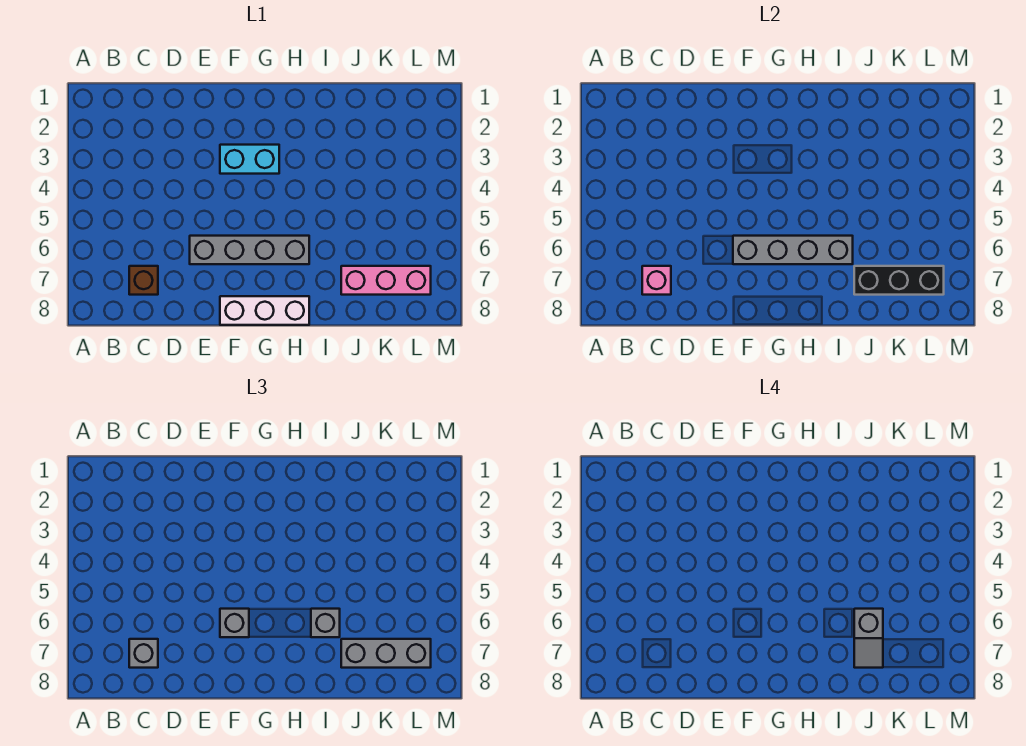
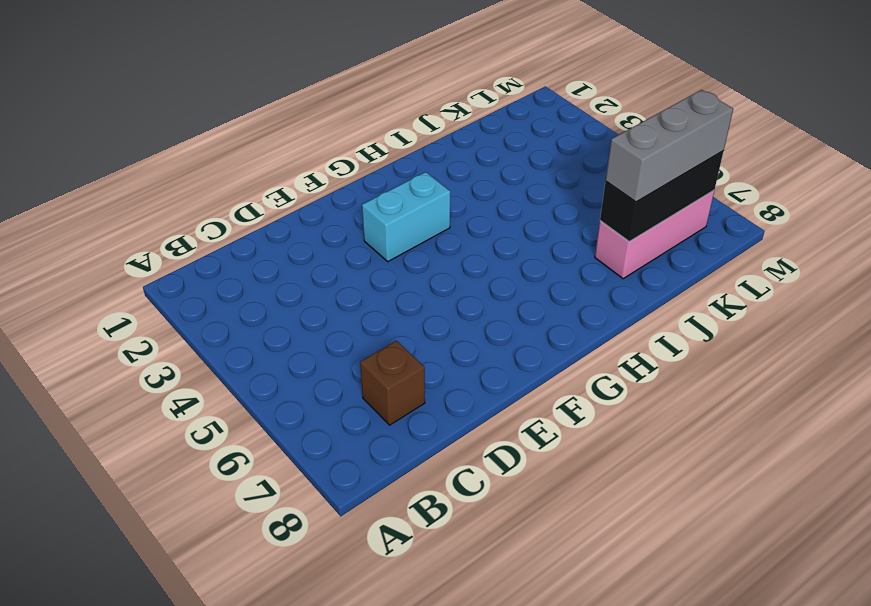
none -> grey brick E6:H6 level 1
none -> white brick F8:H8 level 1
none -> pink brick C7 level 2

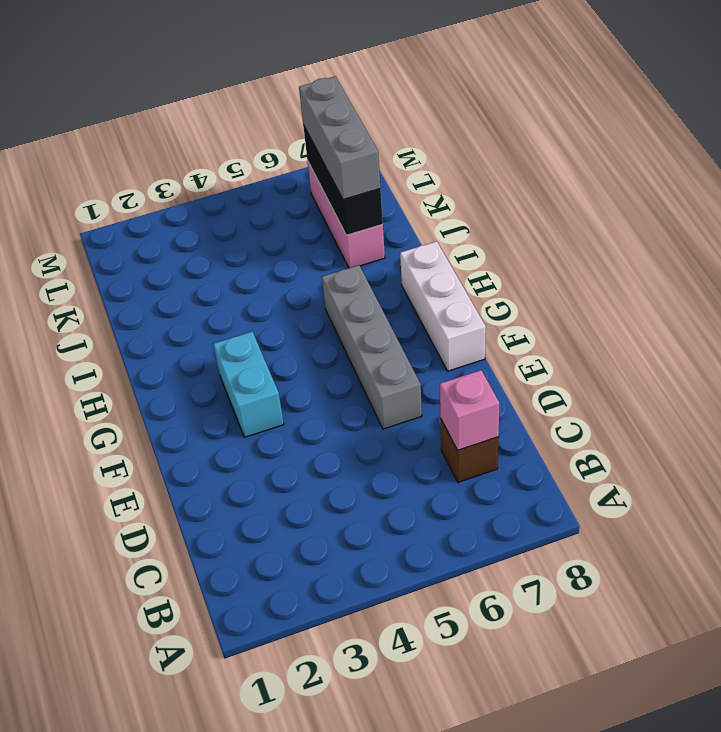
none -> grey brick F6:I6 level 2
none -> grey brick C7 level 3
none -> grey brick F6 level 3

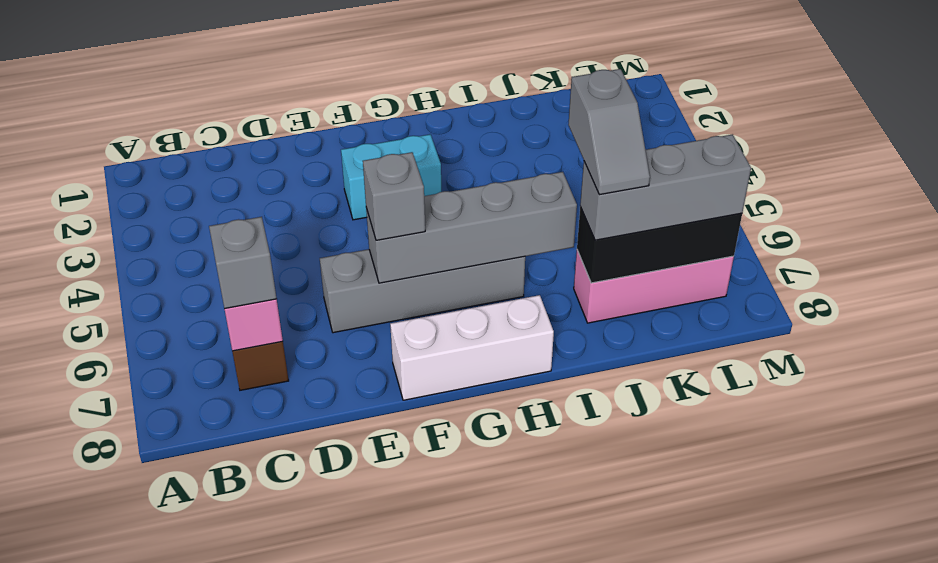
none -> grey brick I6 level 3

